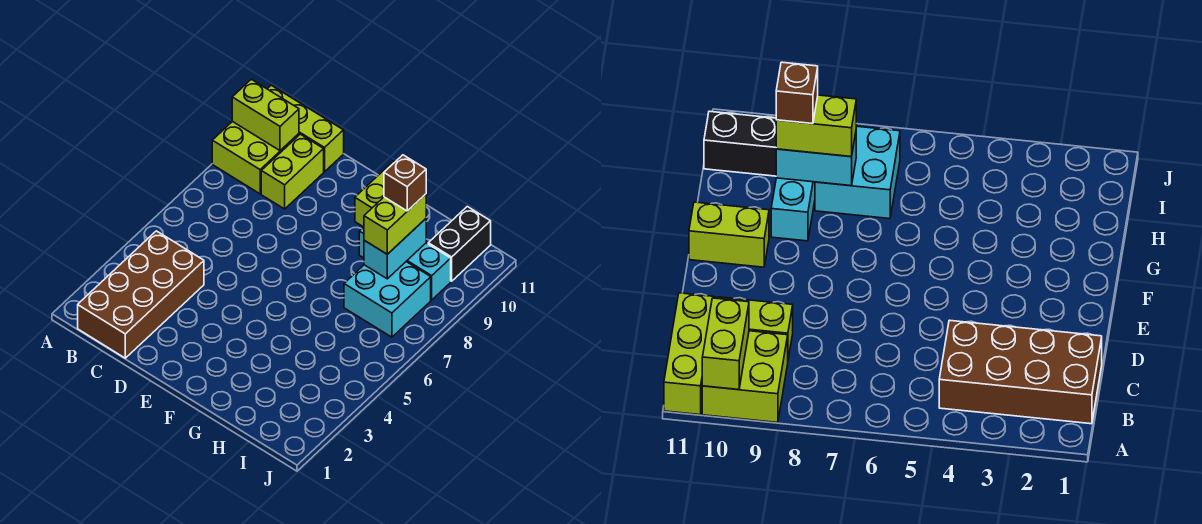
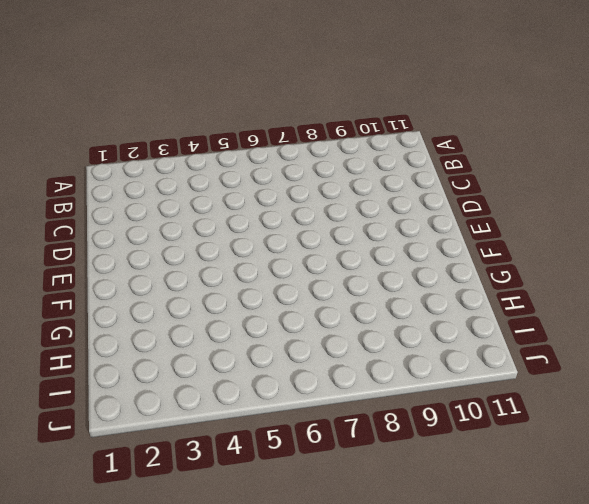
none -> lime brick A9:B10 level 1
none -> lime brick A11:C11 level 1
none -> brown brick B1:C4 level 1

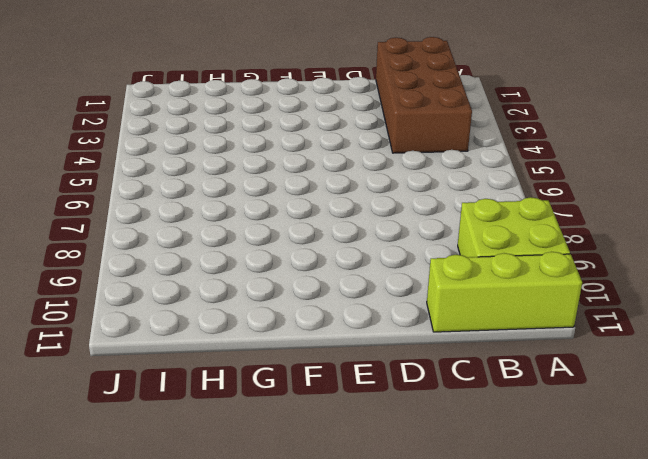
none -> lime brick C9:C10 level 1
none -> lime brick F10:F11 level 1
none -> cyan brick G9:I9 level 1

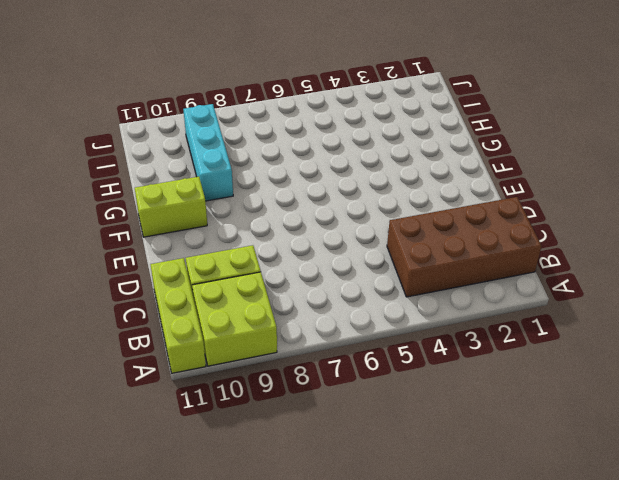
none -> cyan brick H7:I8 level 1
none -> black brick I10:I11 level 1
none -> lime brick A10:B10 level 2

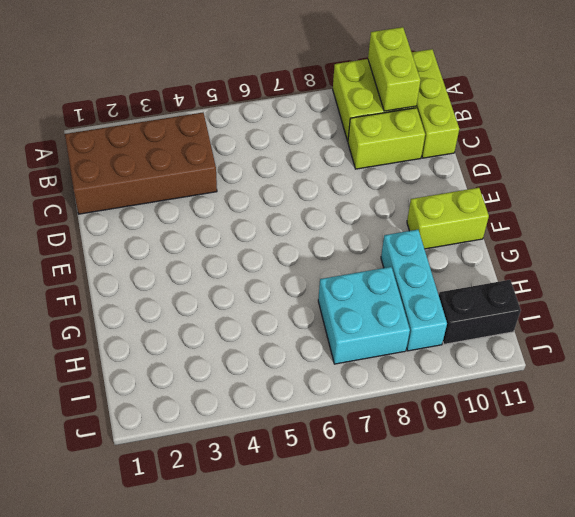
none -> cyan brick H8:H9 level 2
none -> lime brick H8:H9 level 3
none -> brown brick H9 level 4

